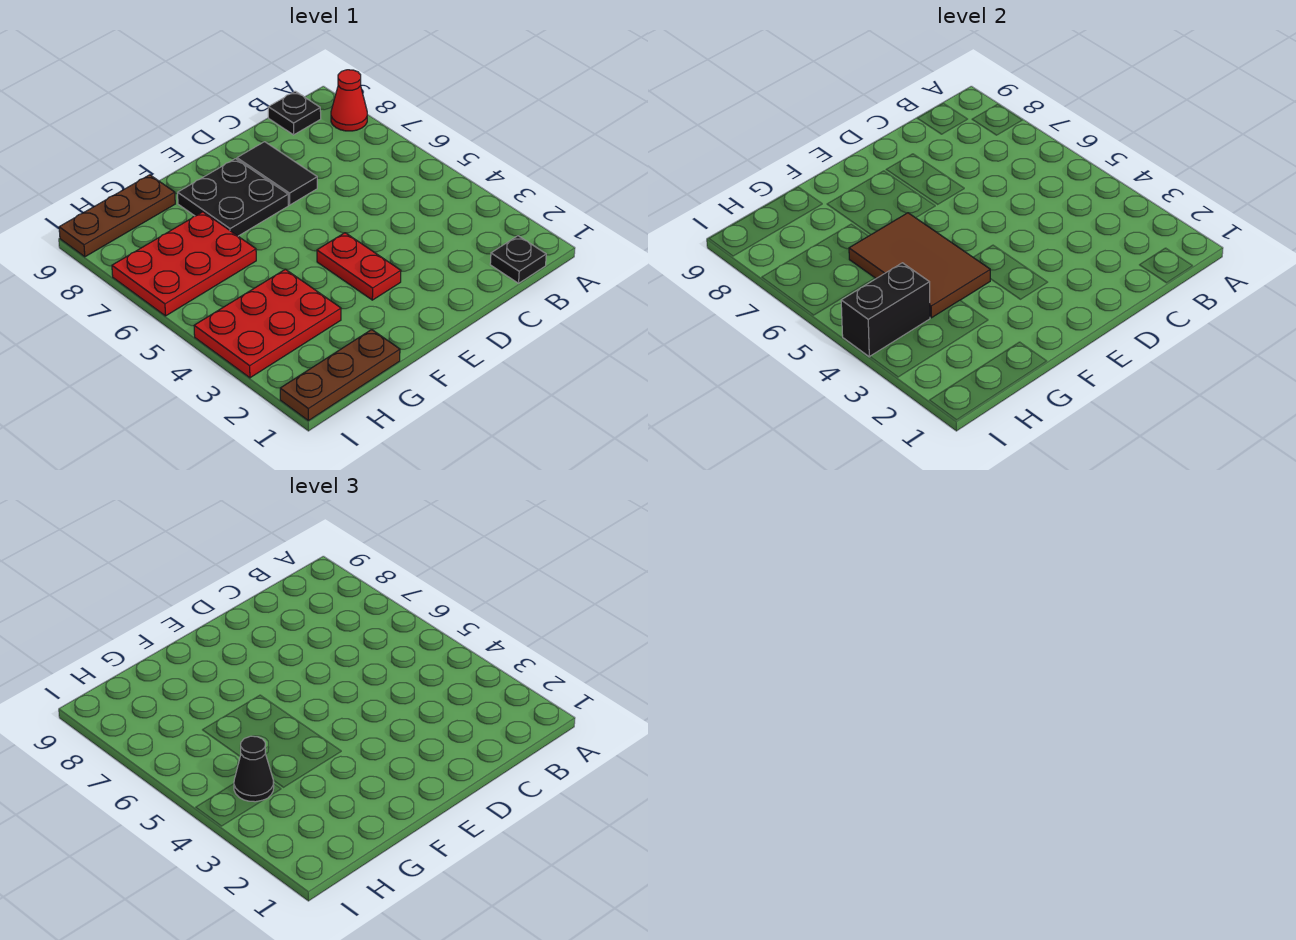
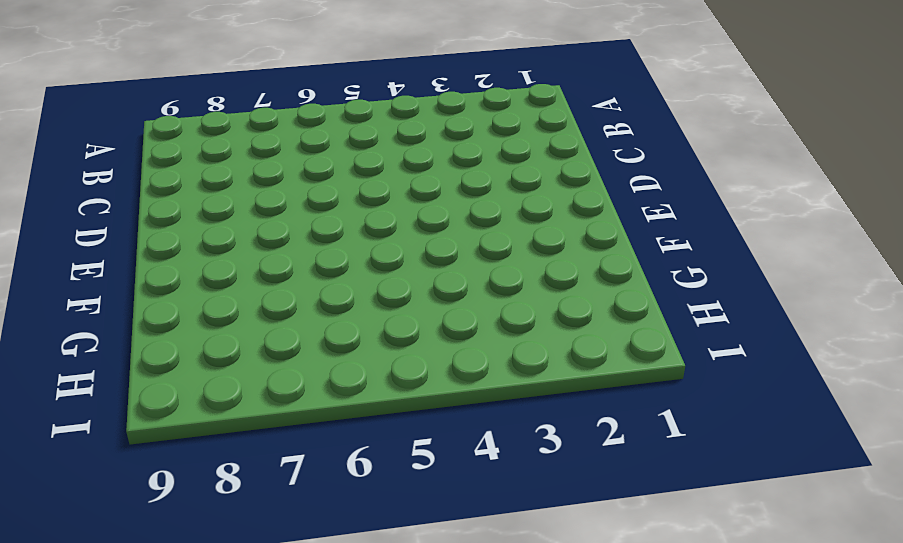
none -> red cone A8 level 1
none -> black plate B1 level 1
none -> black plate B9 level 1

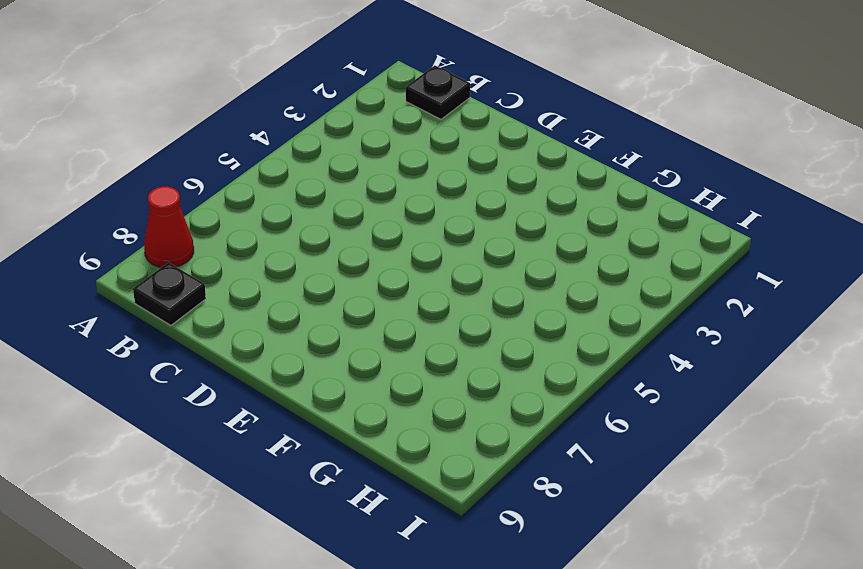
none -> black tile D7:D8 level 1
none -> red plate E3:E4 level 1
none -> black plate E7:F8 level 1

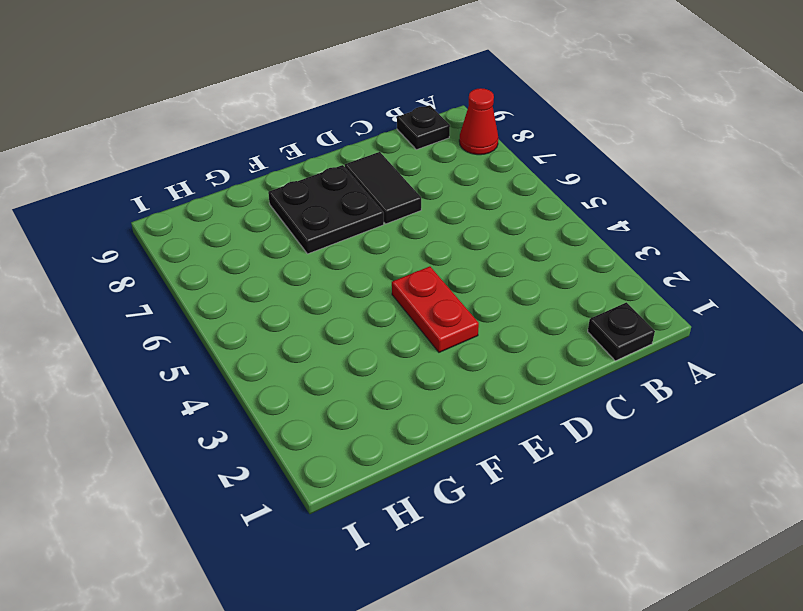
none -> brown plate G1:I1 level 1
none -> red plate G3:I4 level 1
none -> red plate G6:I7 level 1

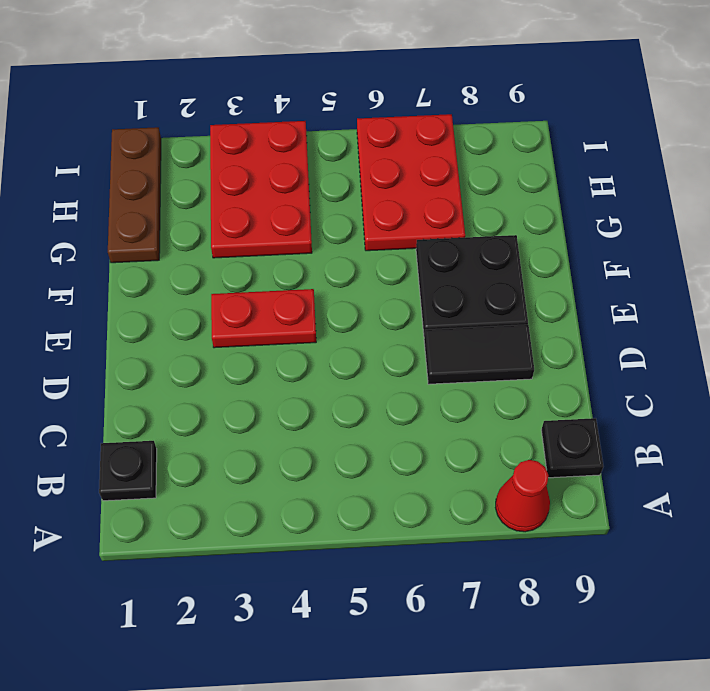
none -> brown plate G9:I9 level 1
none -> brown tile F4:G6 level 2
none -> black brick H4:I4 level 2

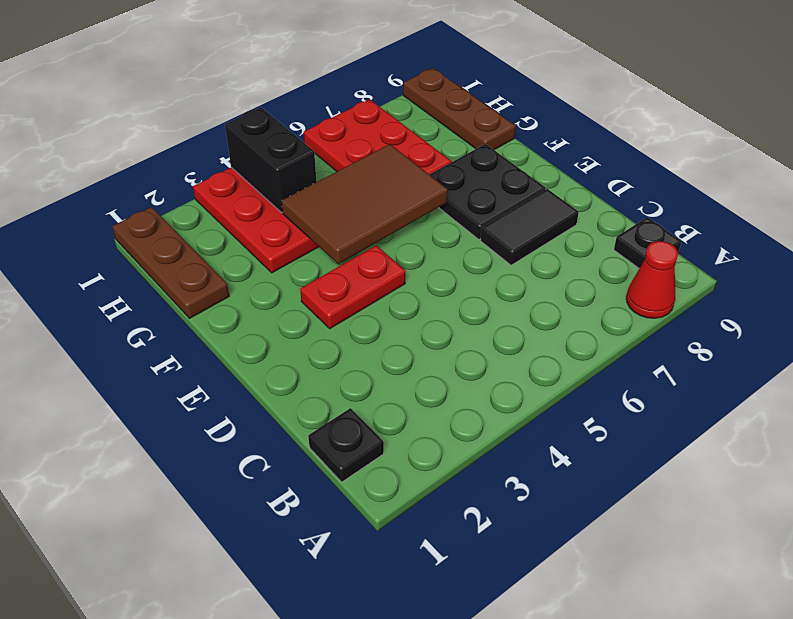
none -> black cone H4 level 3

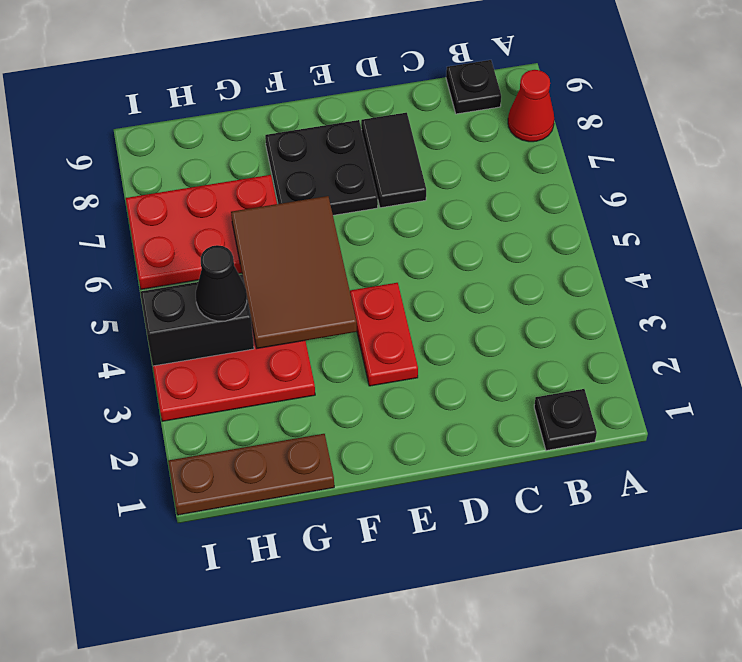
none -> brown plate G9:I9 level 1

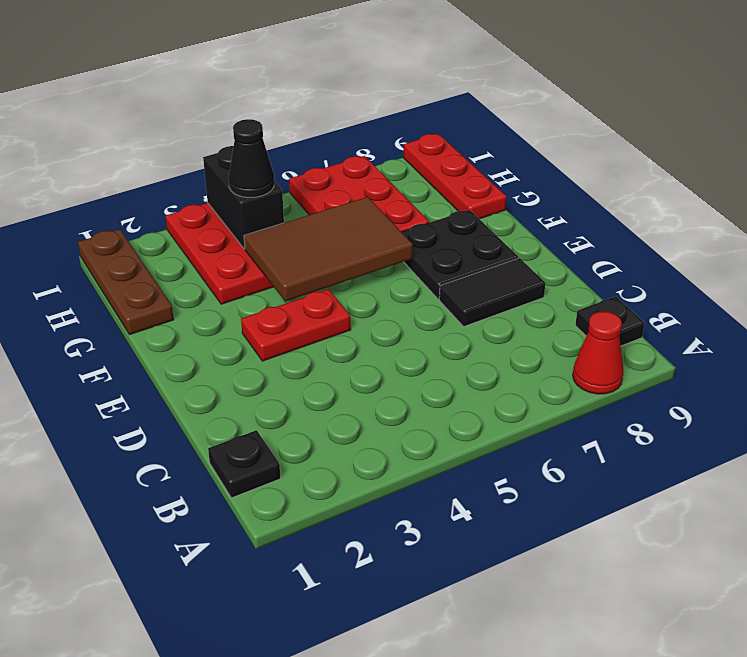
red plate G9:I9 level 1 -> brown plate G9:I9 level 1

